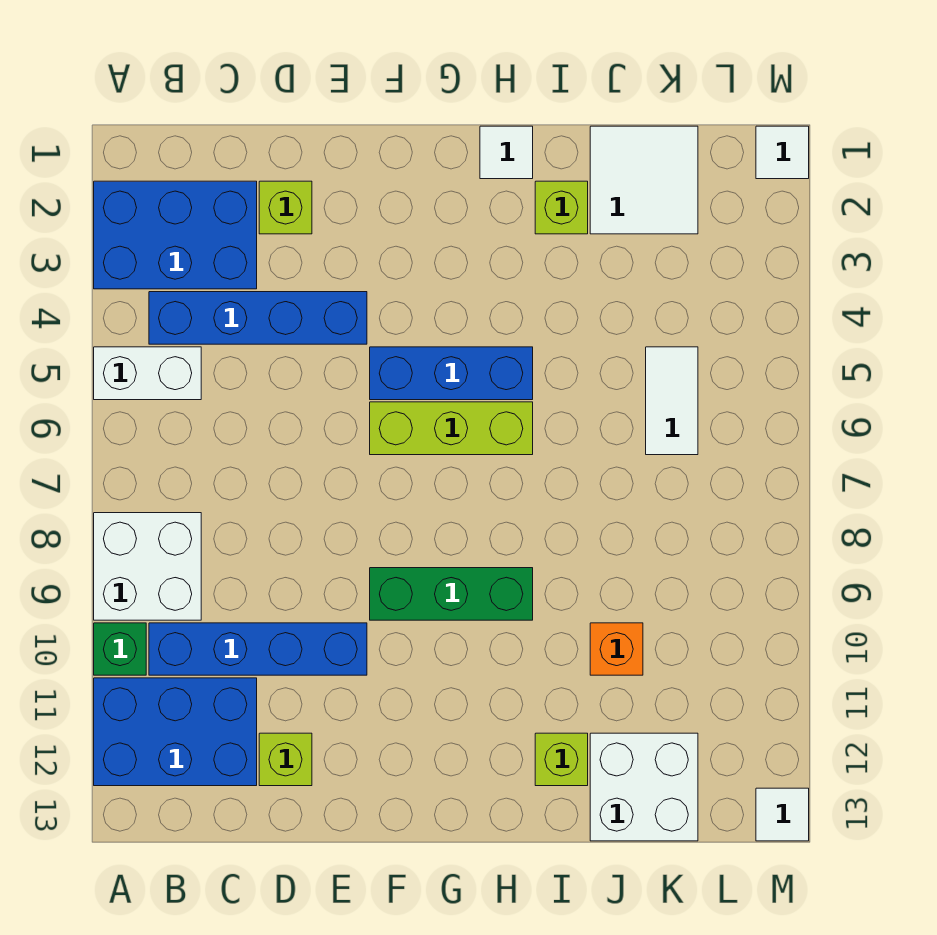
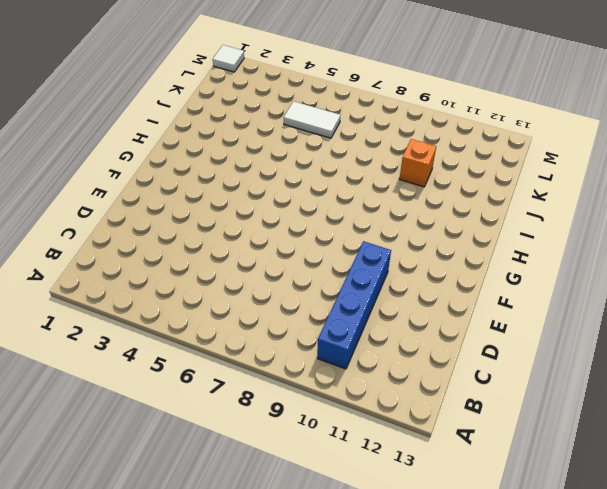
none -> blue brick A2:C3 level 1
none -> white brick A5:B5 level 1
none -> white brick A8:B9 level 1

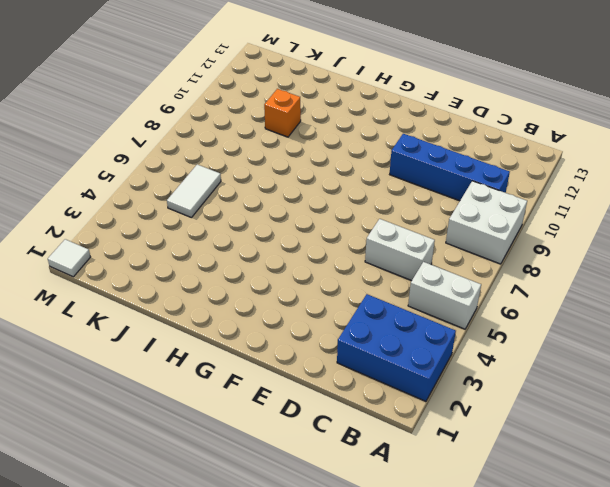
white brick C6:D6 level 1 -> none
none -> green brick A10 level 1
none -> blue brick A11:C12 level 1
none -> blue brick B4:E4 level 1

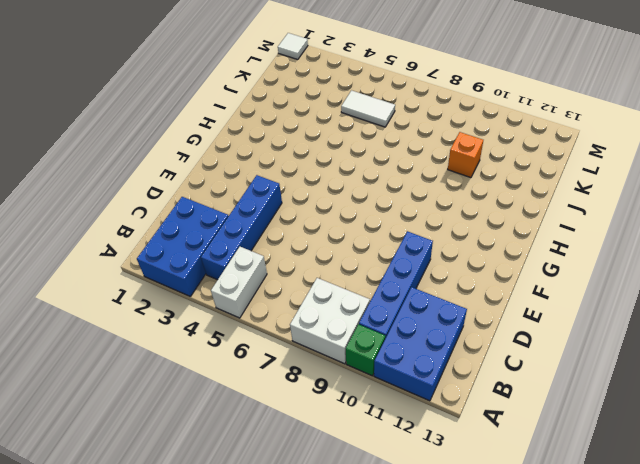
none -> lime brick D2 level 1
none -> lime brick D12 level 1
none -> blue brick F5:H5 level 1

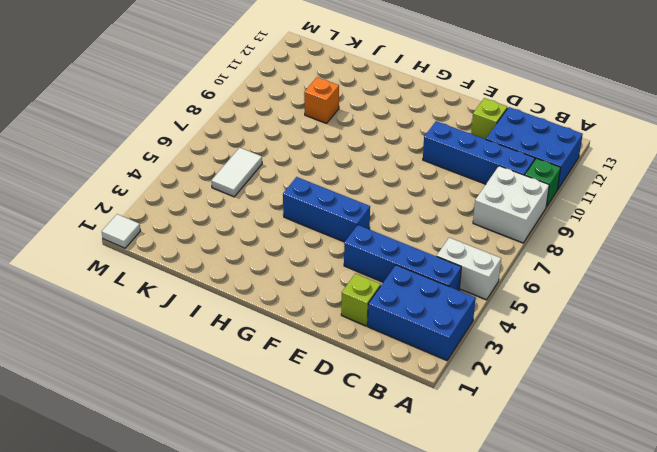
none -> lime brick F6:H6 level 1
none -> green brick F9:H9 level 1
none -> white tile H1 level 1

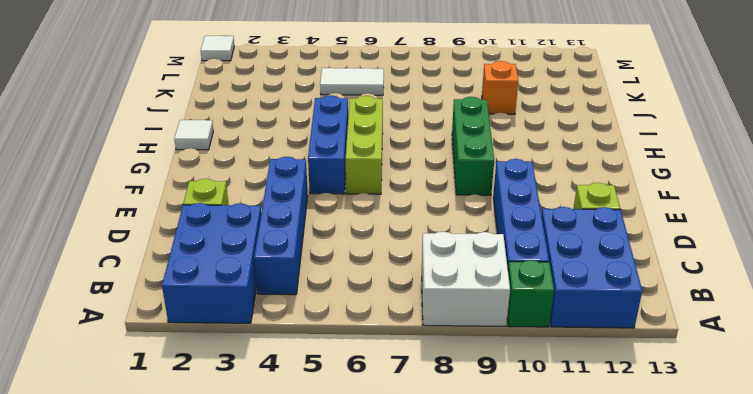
none -> white brick A5:B5 level 1
none -> lime brick I2 level 1
none -> lime brick I12 level 1

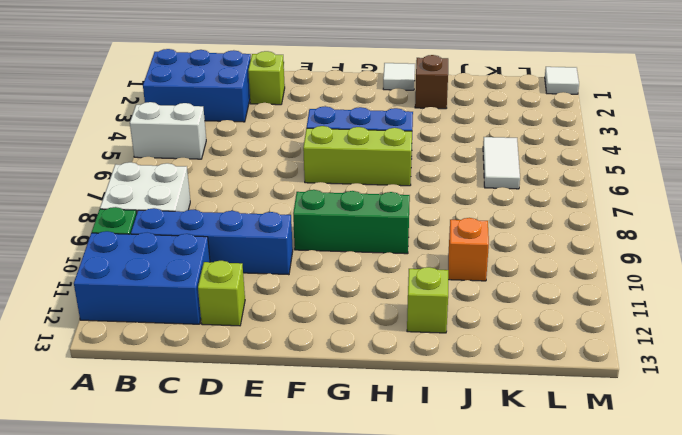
brown brick I2 level 1 -> lime brick I2 level 1
none -> blue brick B4:E4 level 1
none -> white tile J1:K2 level 1
none -> white brick J12:K13 level 1

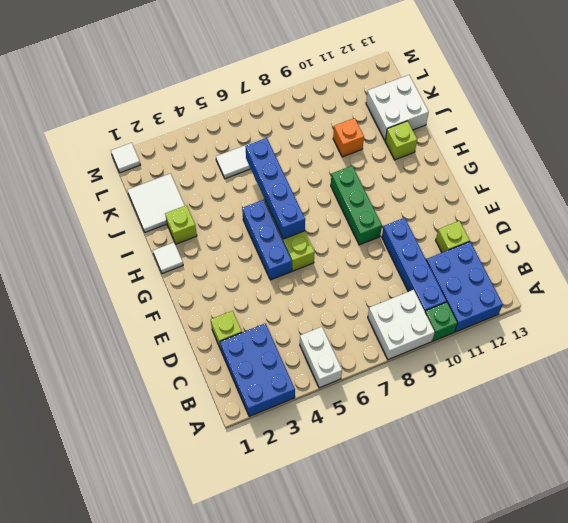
blue brick G6:J6 level 2 -> blue brick B4:E4 level 1
none -> white tile M13 level 1

